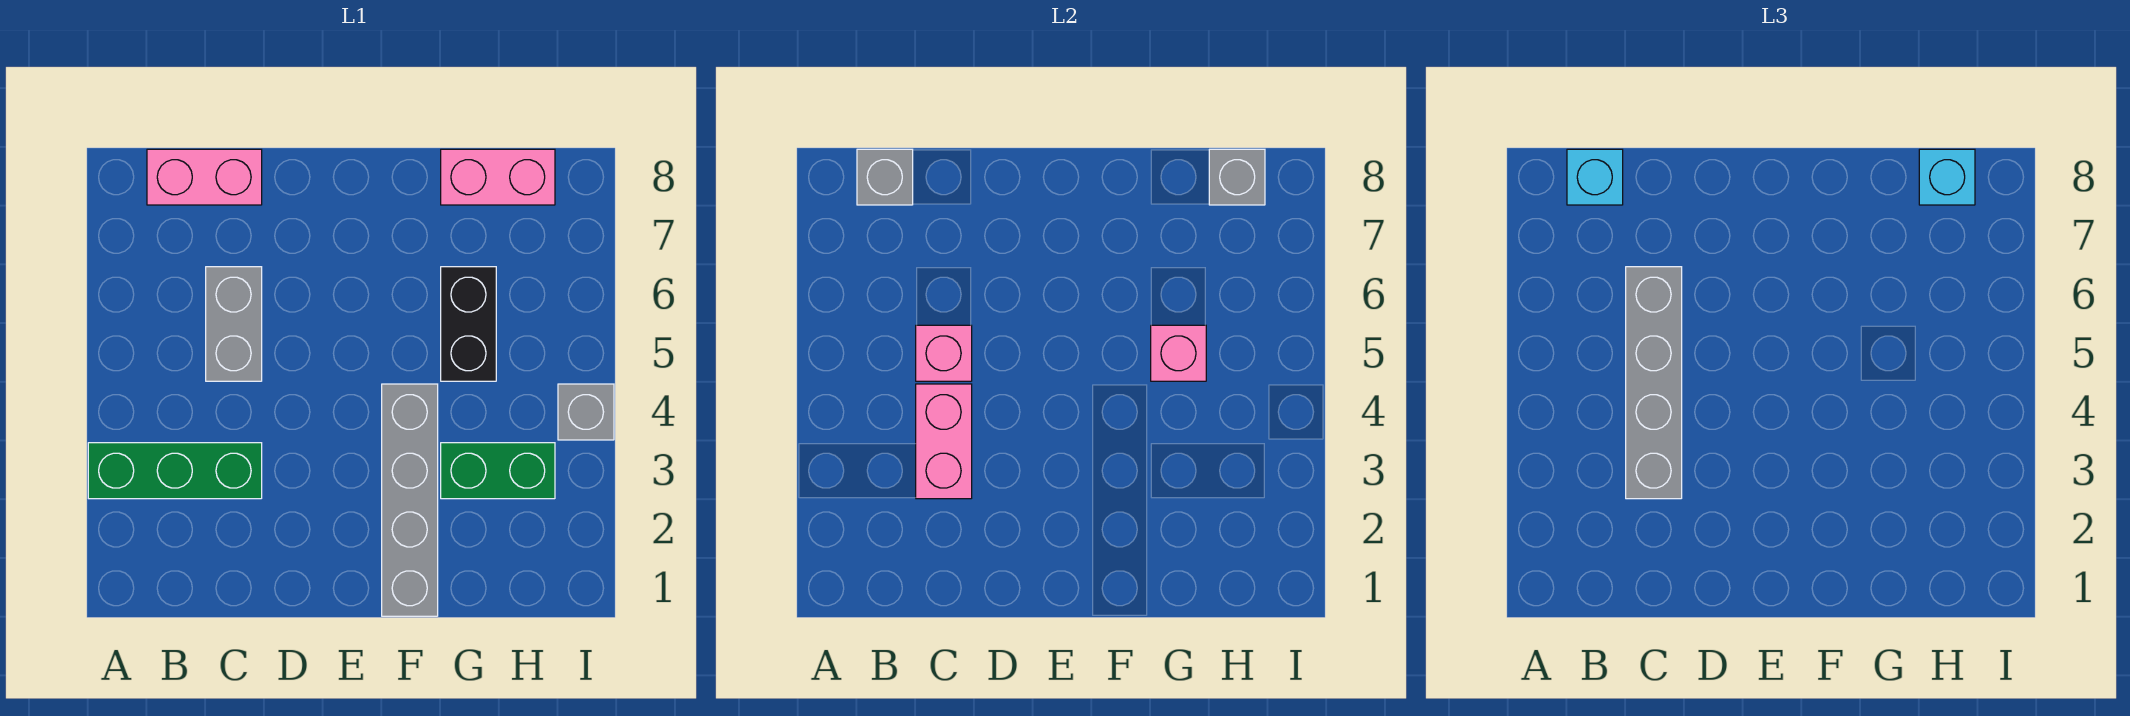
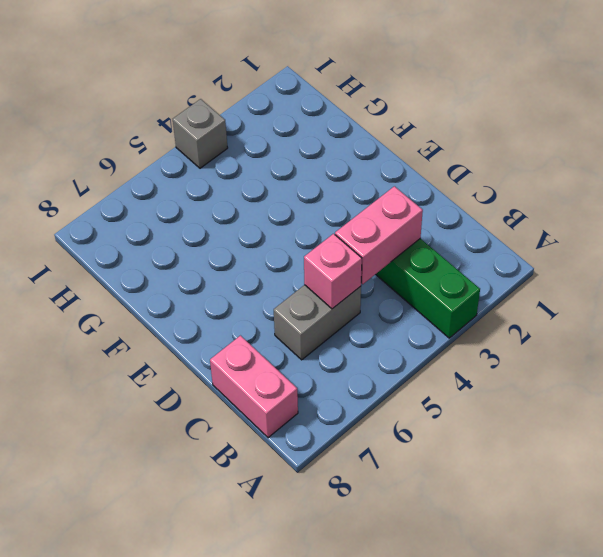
none -> grey brick F1:F4 level 1
none -> green brick G3:H3 level 1
none -> black brick G5:G6 level 1

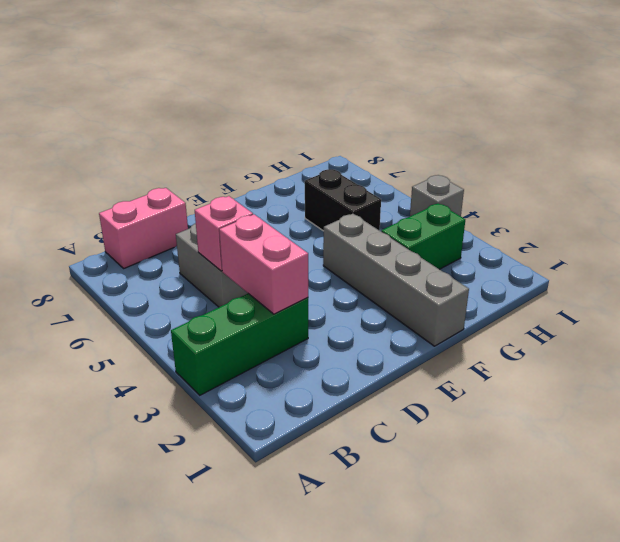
none -> pink brick G8:H8 level 1
none -> grey brick B8 level 2
none -> pink brick G5 level 2

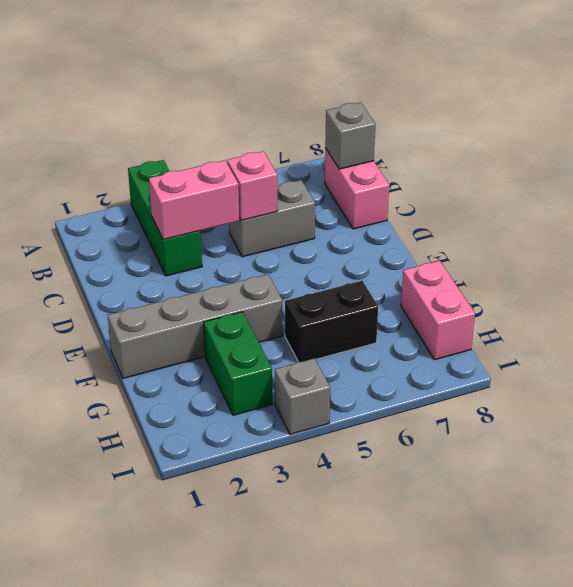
none -> pink brick G5 level 2
none -> grey brick H8 level 2
none -> cyan brick B8 level 3

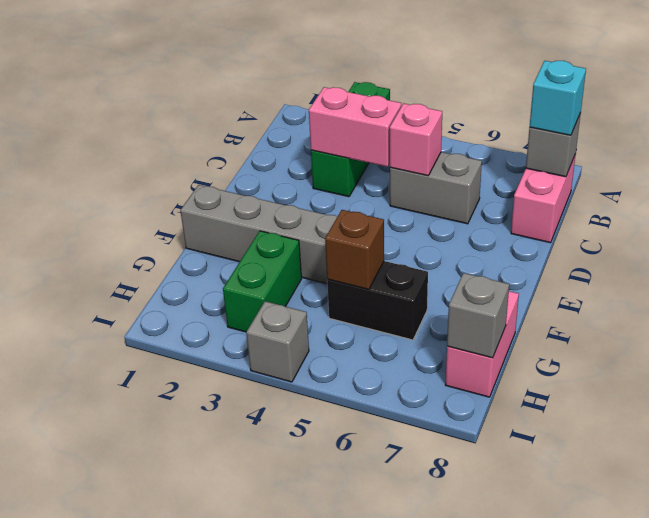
brown brick G5 level 2 -> pink brick G5 level 2
none -> grey brick C3:C6 level 3
none -> cyan brick H8 level 3

